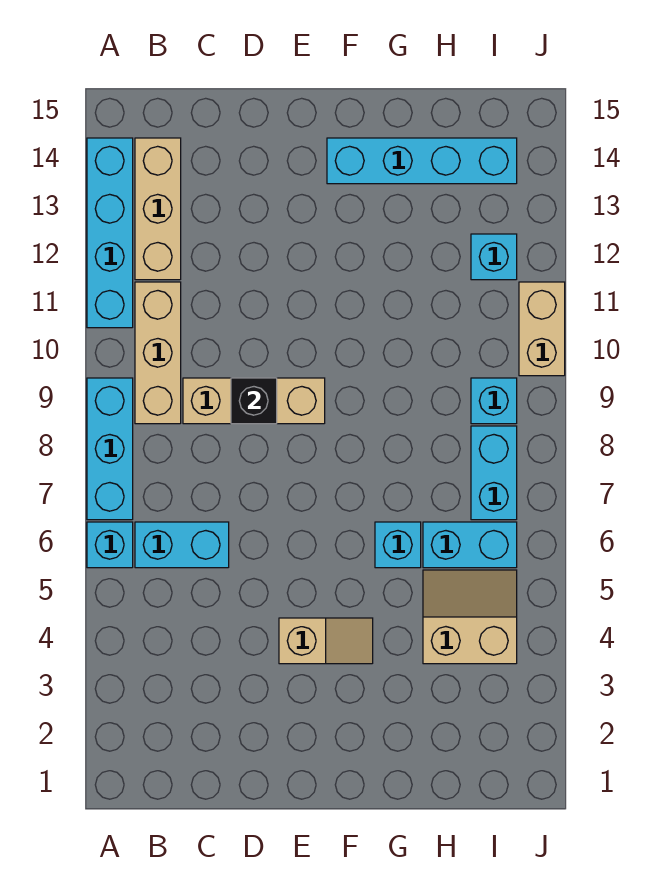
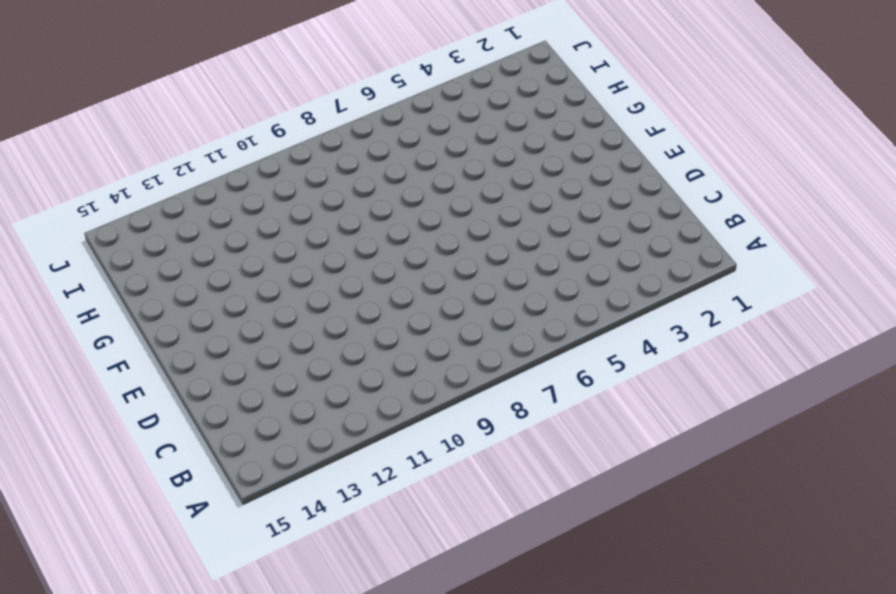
none -> cyan brick A6 level 1
none -> cyan brick A7:A9 level 1
none -> cyan brick A11:A14 level 1

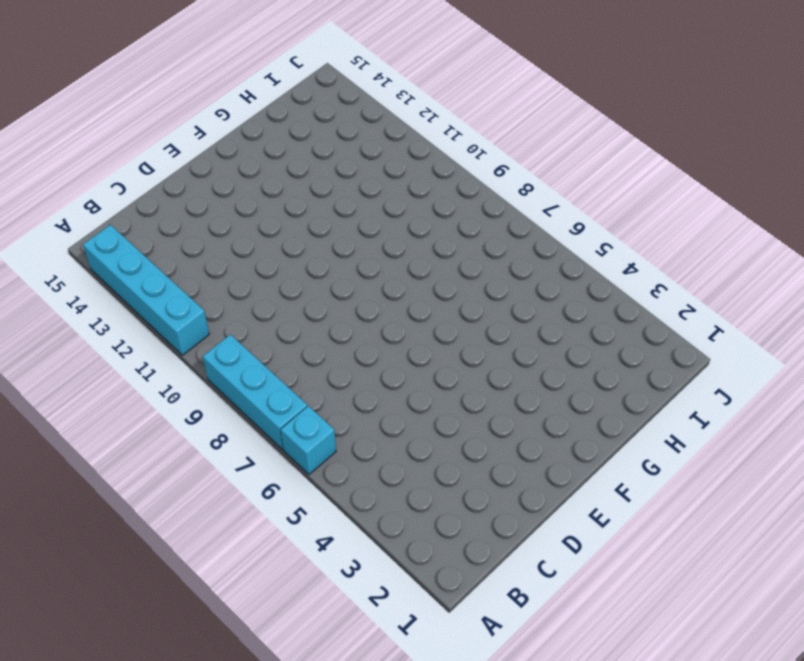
none -> cyan brick B6:C6 level 1
none -> tan brick B9:B11 level 1
none -> tan brick B12:B14 level 1

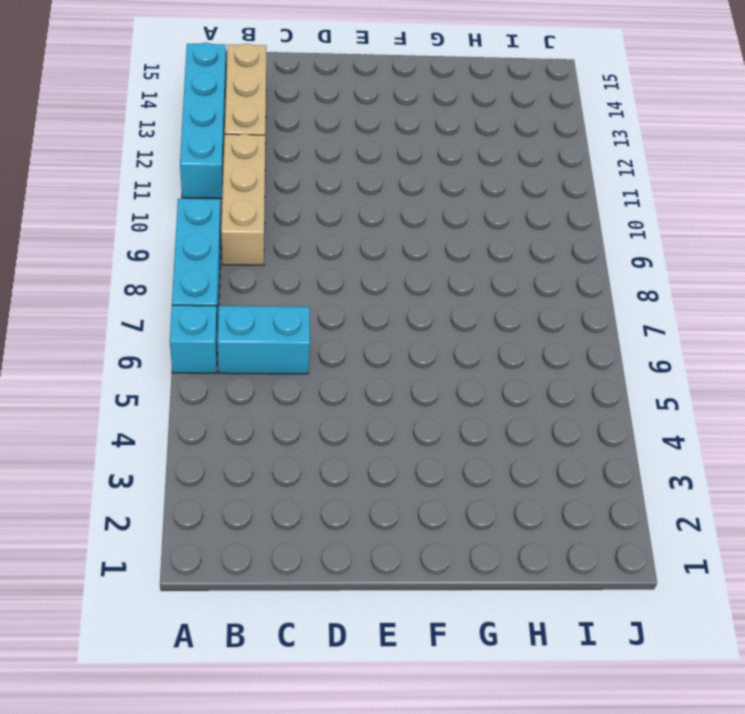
none -> tan brick C9:E9 level 1
none -> tan slope E4:F4 level 1 top E
none -> cyan brick F14:I14 level 1

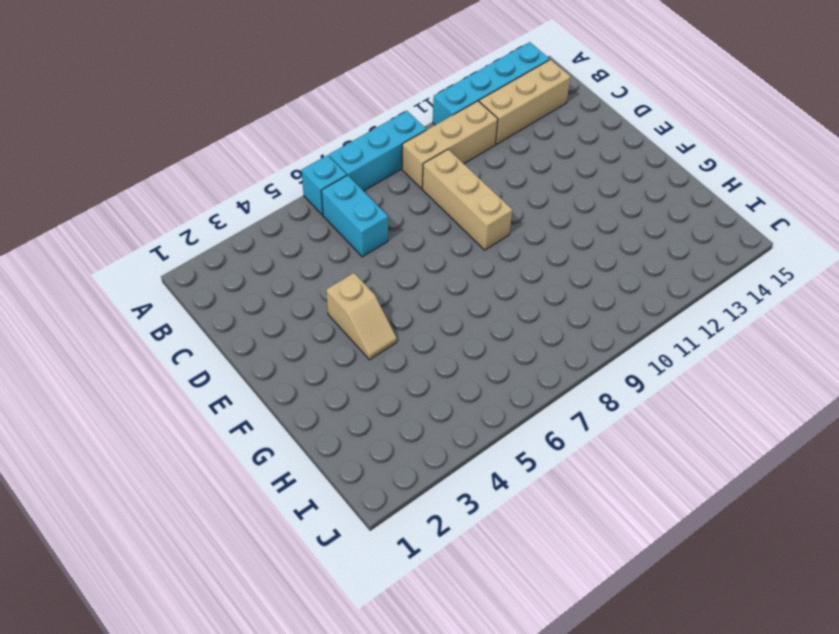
none -> cyan brick F14:I14 level 1
none -> cyan brick G6 level 1
none -> tan slope H4:I5 level 1 top 4

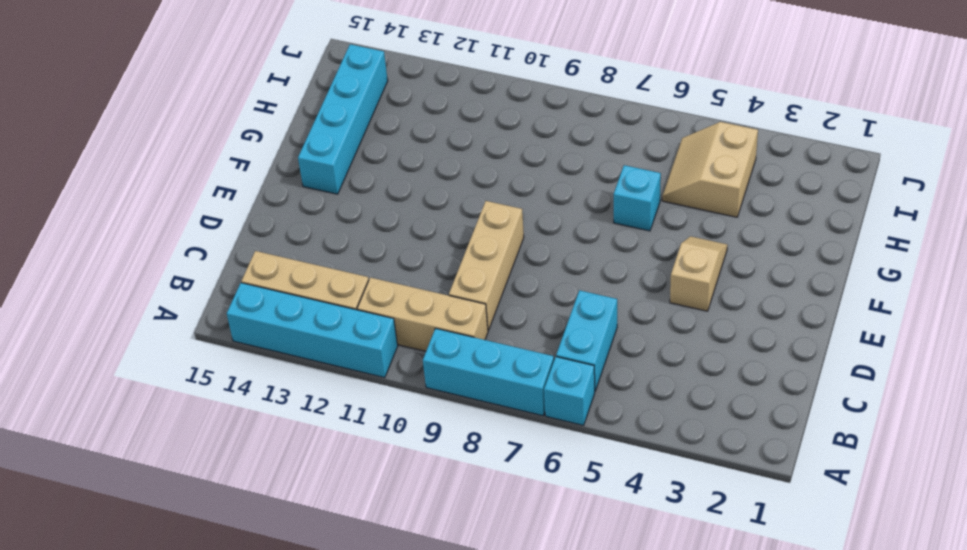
none -> cyan brick H6:I6 level 1
none -> cyan brick I7:I8 level 1
none -> cyan brick I9 level 1

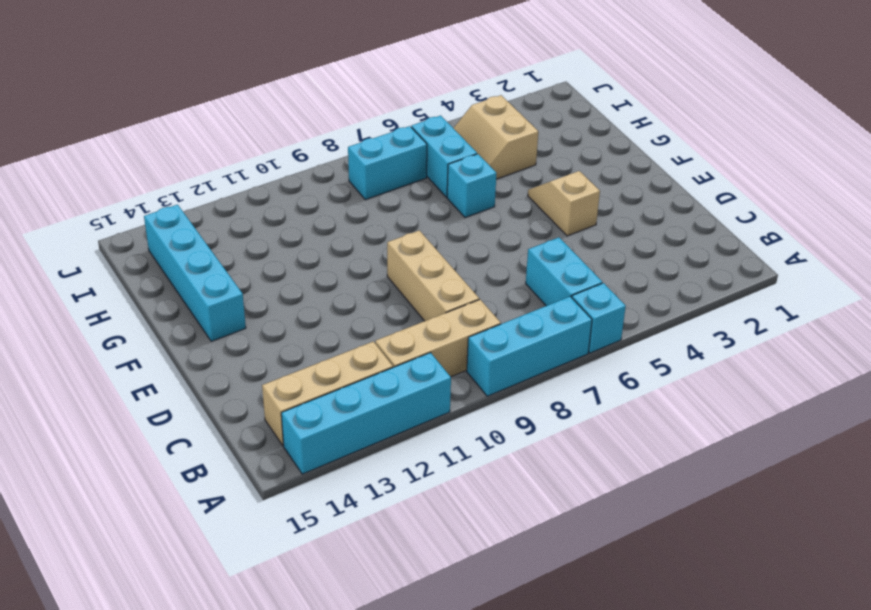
none -> cyan brick I9 level 1
none -> cyan brick I12 level 1
none -> tan brick J10:J11 level 1

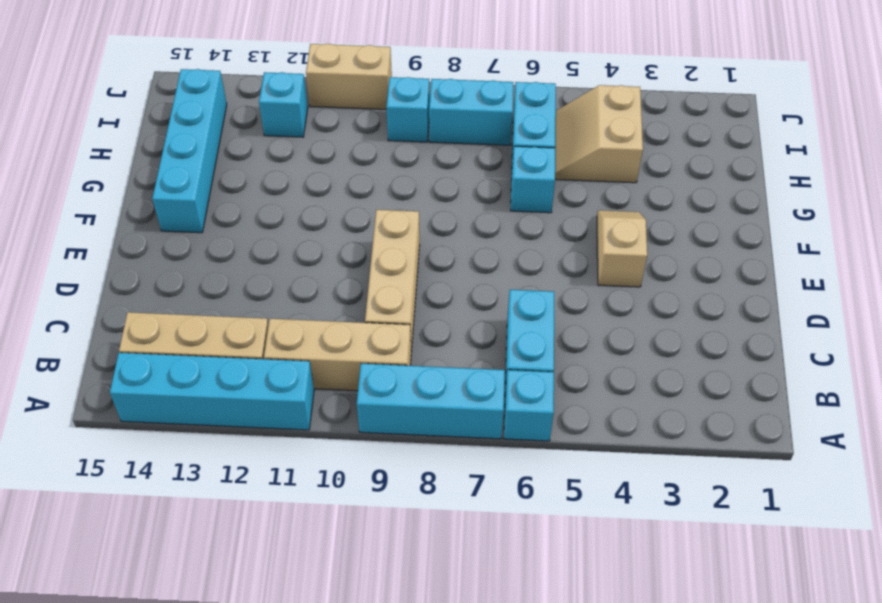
none -> black brick D9 level 2

